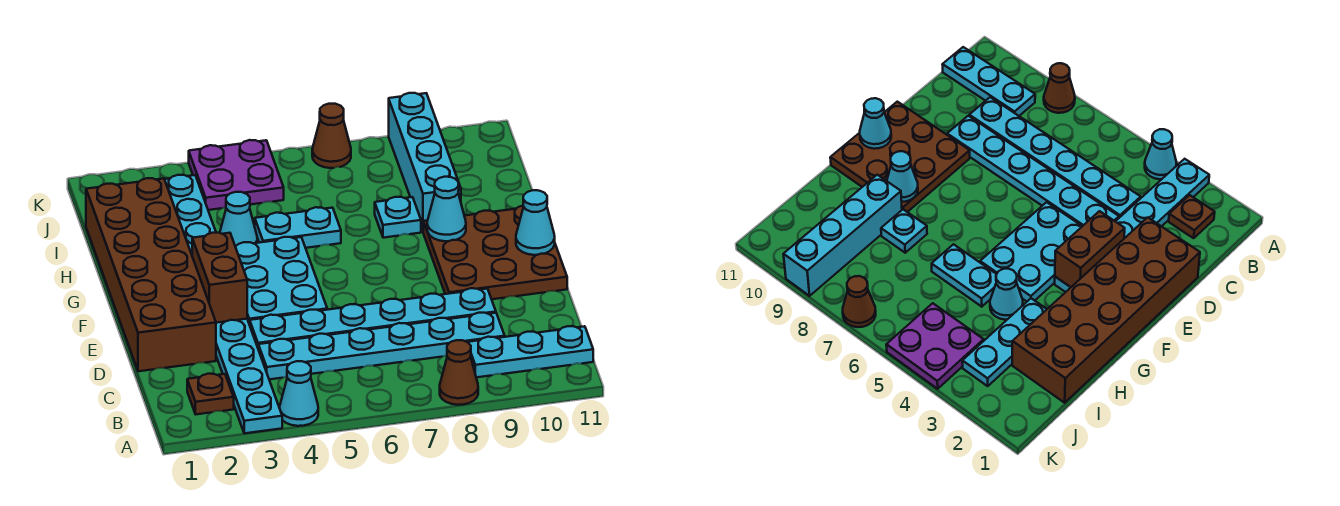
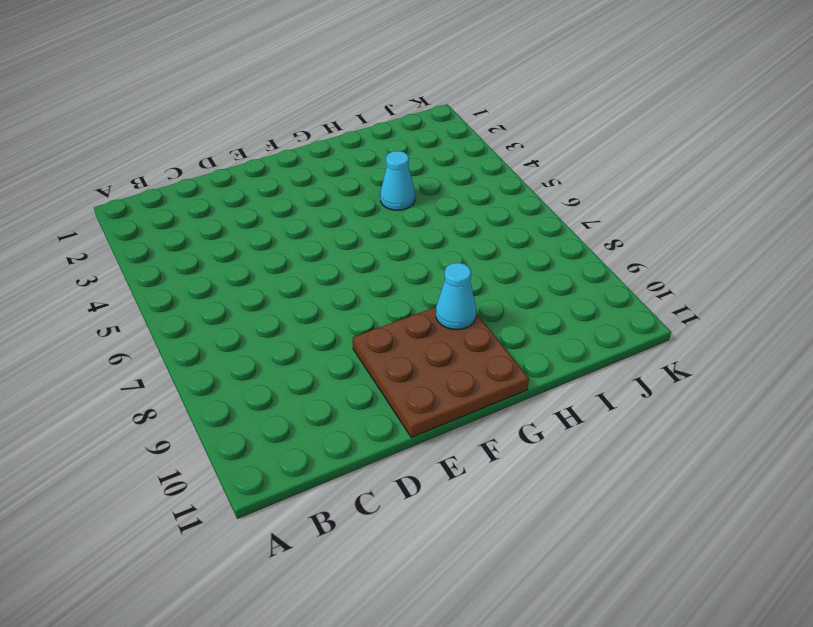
none -> cyan plate A3:F3 level 1
none -> cyan cone A4 level 1
none -> brown cone A8 level 1

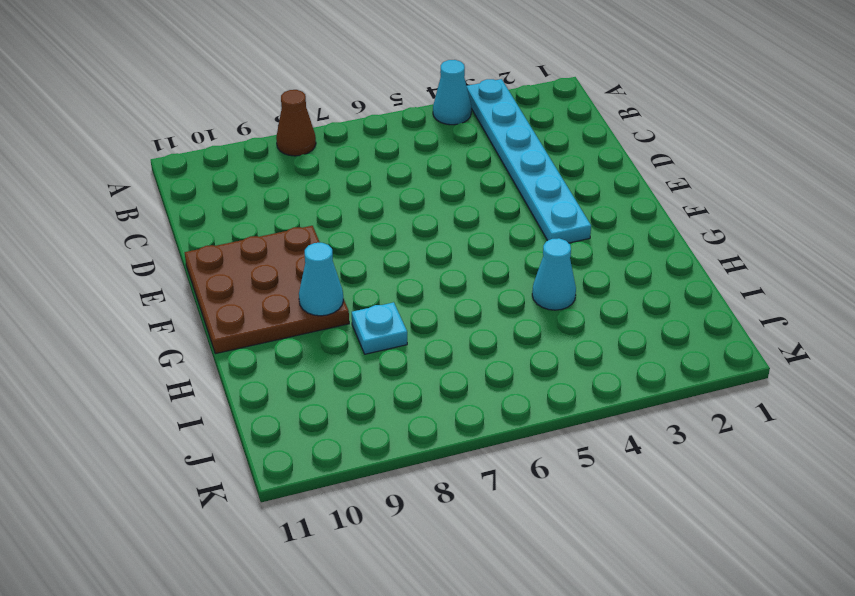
none -> brown plate B2 level 1
none -> cyan plate B9:B11 level 1
none -> cyan plate C4:C9 level 1

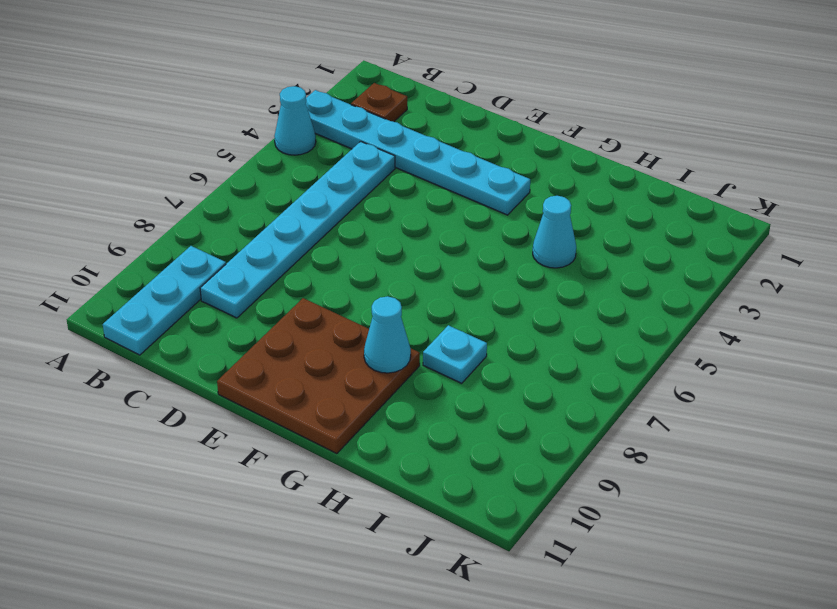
none -> brown cone A8 level 1
none -> brown brick D1:I2 level 1
none -> cyan plate D4:D9 level 1

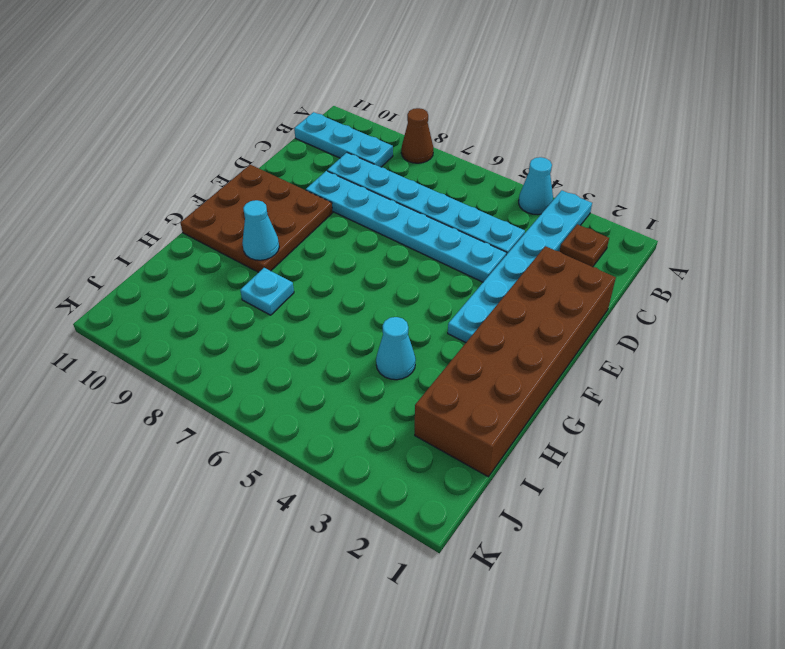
none -> cyan plate E4:G5 level 1
none -> cyan plate H3:J3 level 1
none -> cyan plate H5:H6 level 1

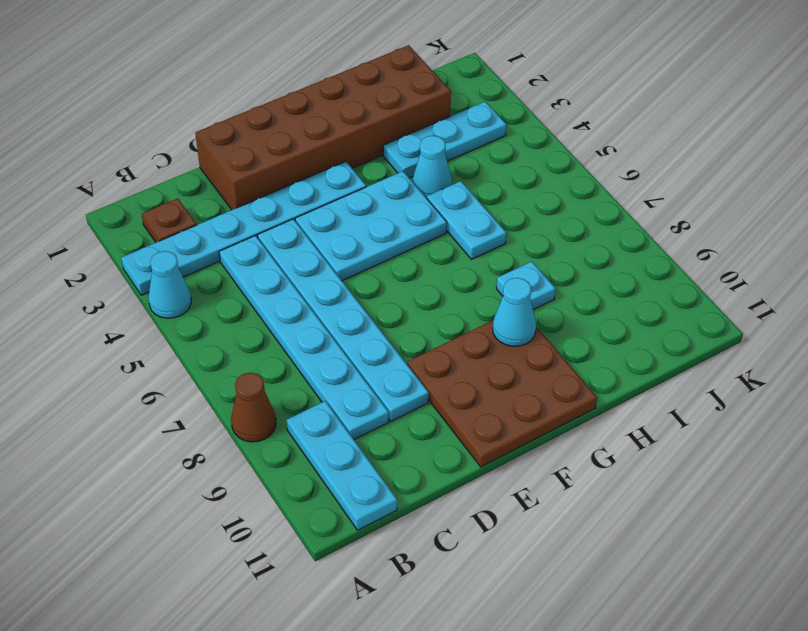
none -> cyan brick H9:K9 level 1
none -> purple plate J4:K5 level 1
none -> brown cone K7 level 1

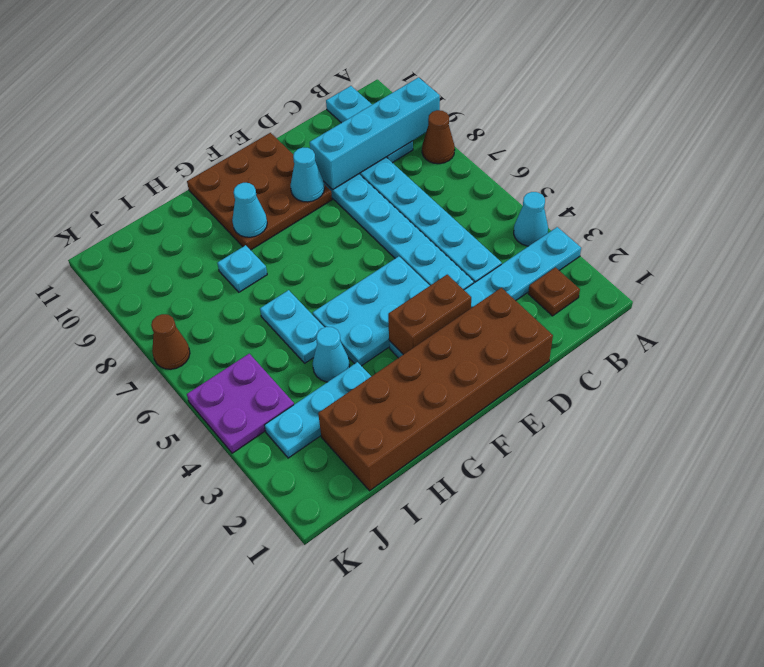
cyan brick A9:D9 level 2 -> cyan brick H9:K9 level 1
cyan cone E9 level 2 -> cyan cone F11 level 2

